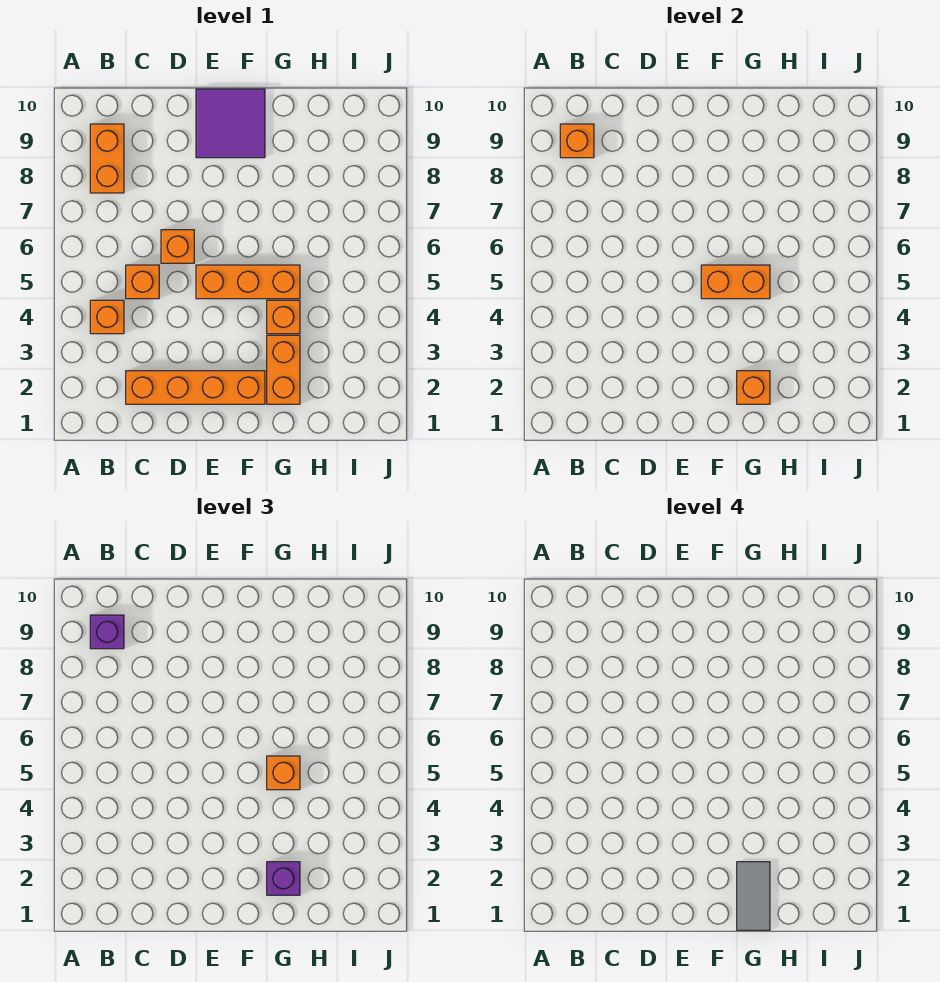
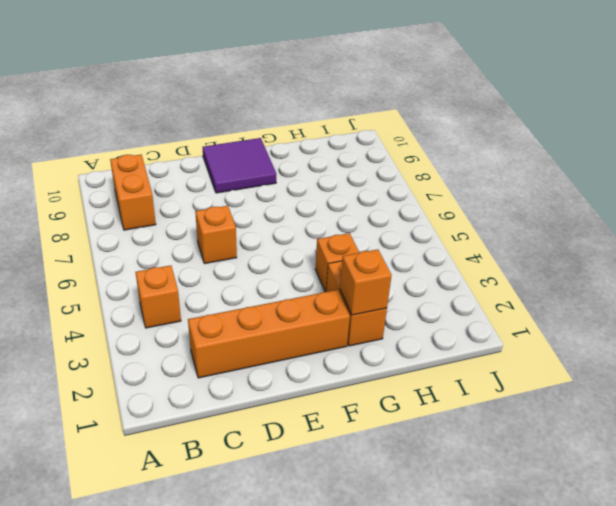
none -> orange brick C5 level 1
none -> orange brick E5:G5 level 1
none -> orange brick B9 level 2

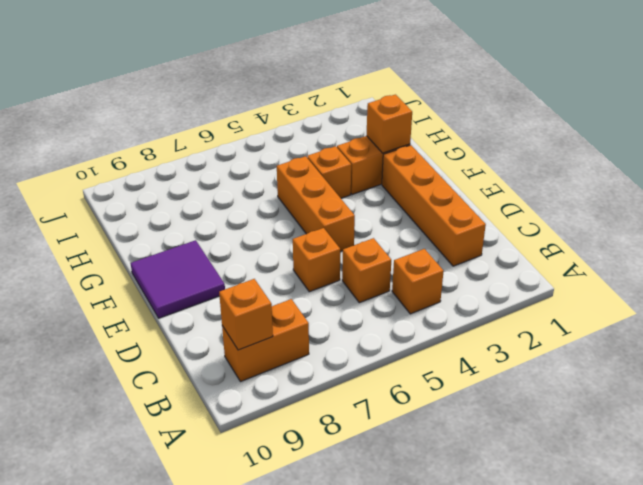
none -> orange brick F5:G5 level 2
none -> purple brick B9 level 3
none -> purple brick G2 level 3

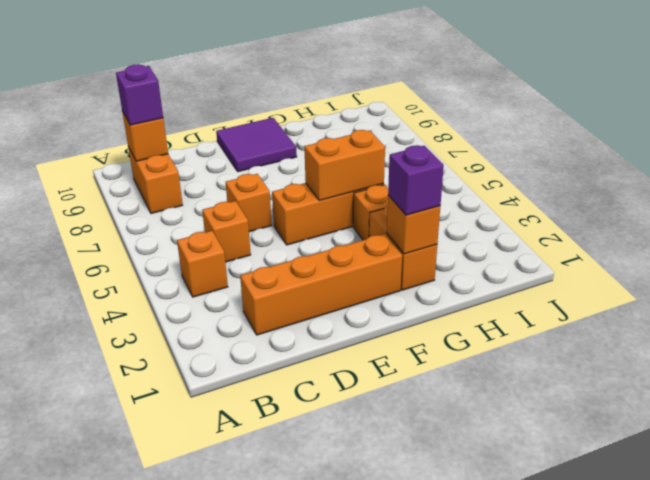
none -> orange brick G5 level 3
none -> grey tile G1:G2 level 4

